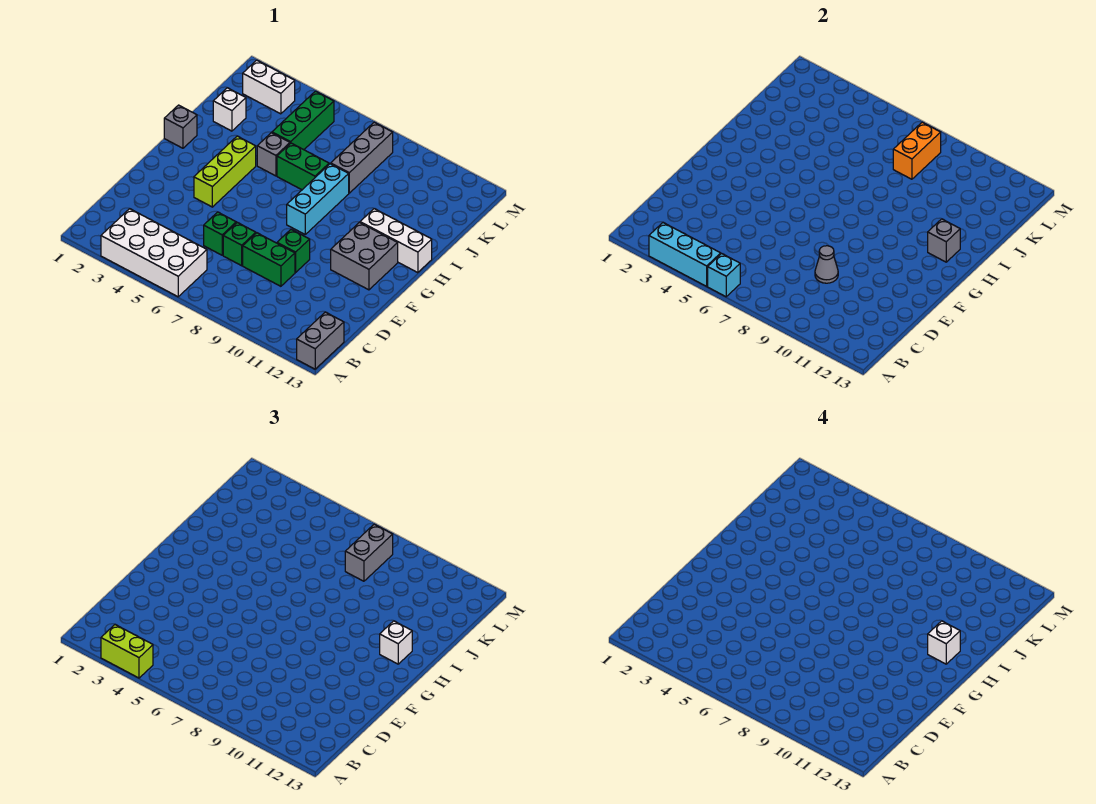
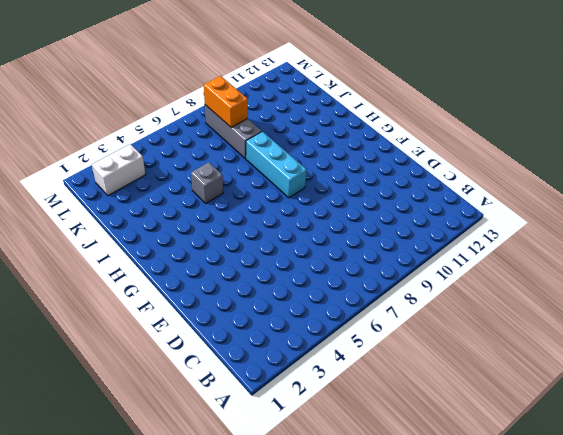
none -> white brick A3:B6 level 1
none -> grey brick A13:B13 level 1
none -> green brick D6 level 1

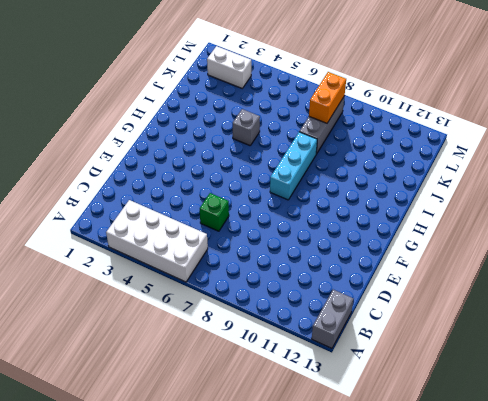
none -> green brick D7 level 1
none -> green brick D8:D9 level 1
none -> green brick E9 level 1

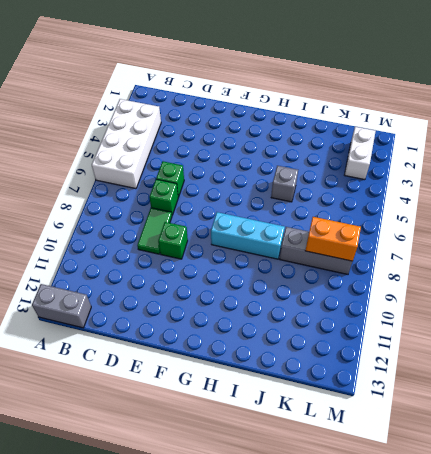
green tile D8:D9 level 1 -> green brick D8:D9 level 1
none -> lime brick F4:H4 level 1
none -> grey brick F11:G12 level 1
none -> grey brick H1 level 1

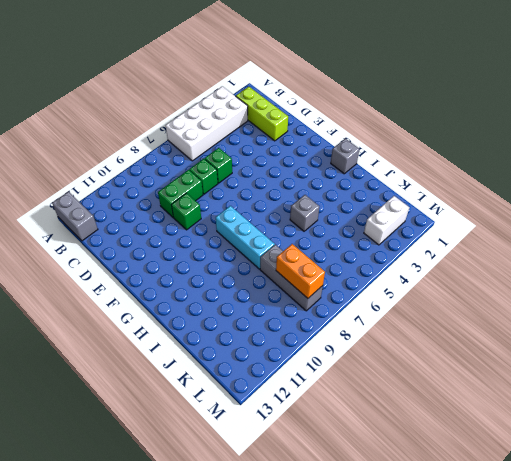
lime brick B2:D2 level 1 -> lime brick F4:H4 level 1
none -> grey brick F11:G12 level 1
none -> white brick H11:H13 level 1
none -> green brick I6:I7 level 1

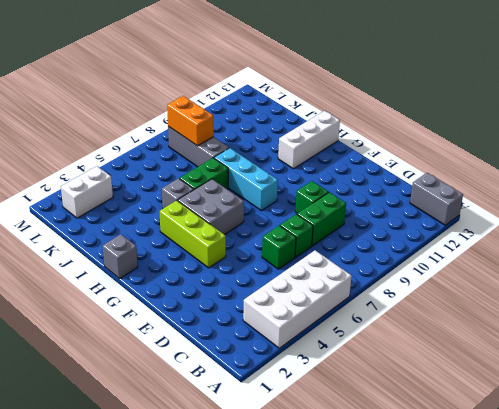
grey brick G5:H6 level 1 -> grey brick F11:G12 level 1
none -> white brick J2 level 1
none -> green brick J5:L5 level 1
none -> cyan brick A3:A5 level 2

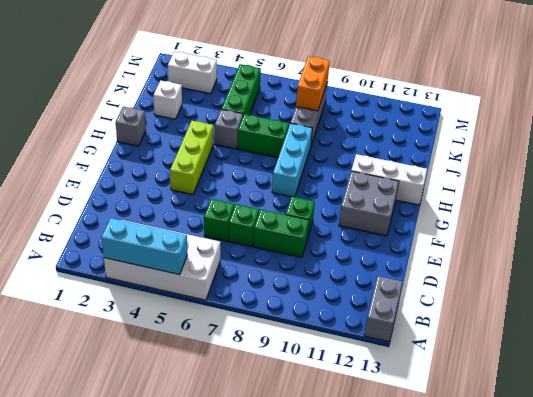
none -> cyan brick A6 level 2
none -> grey cone D9 level 2
none -> grey brick H12 level 2

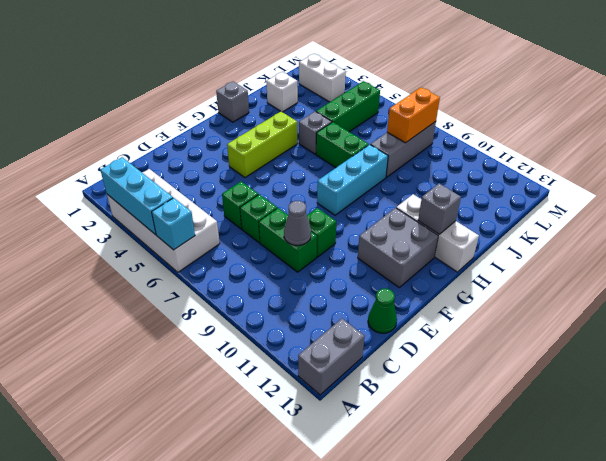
green cone D13 level 1 -> none
none -> lime brick A3:A4 level 3
none -> white brick H12 level 3
none -> grey brick K8:L8 level 3

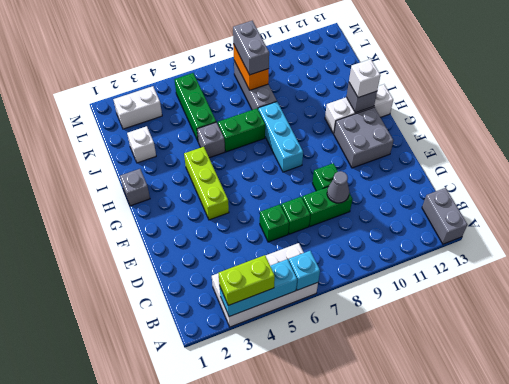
none -> white brick H12 level 4

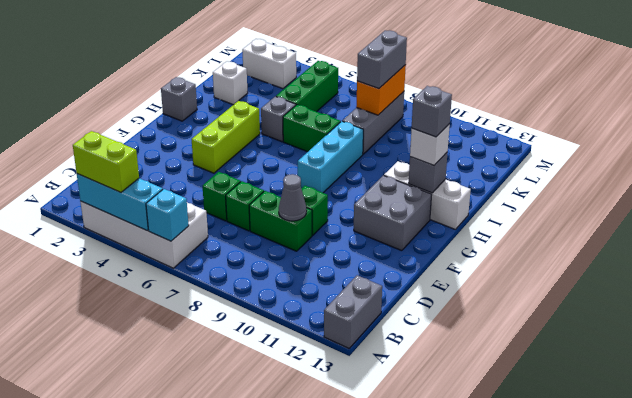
grey brick H12 level 4 -> white brick H12 level 4

